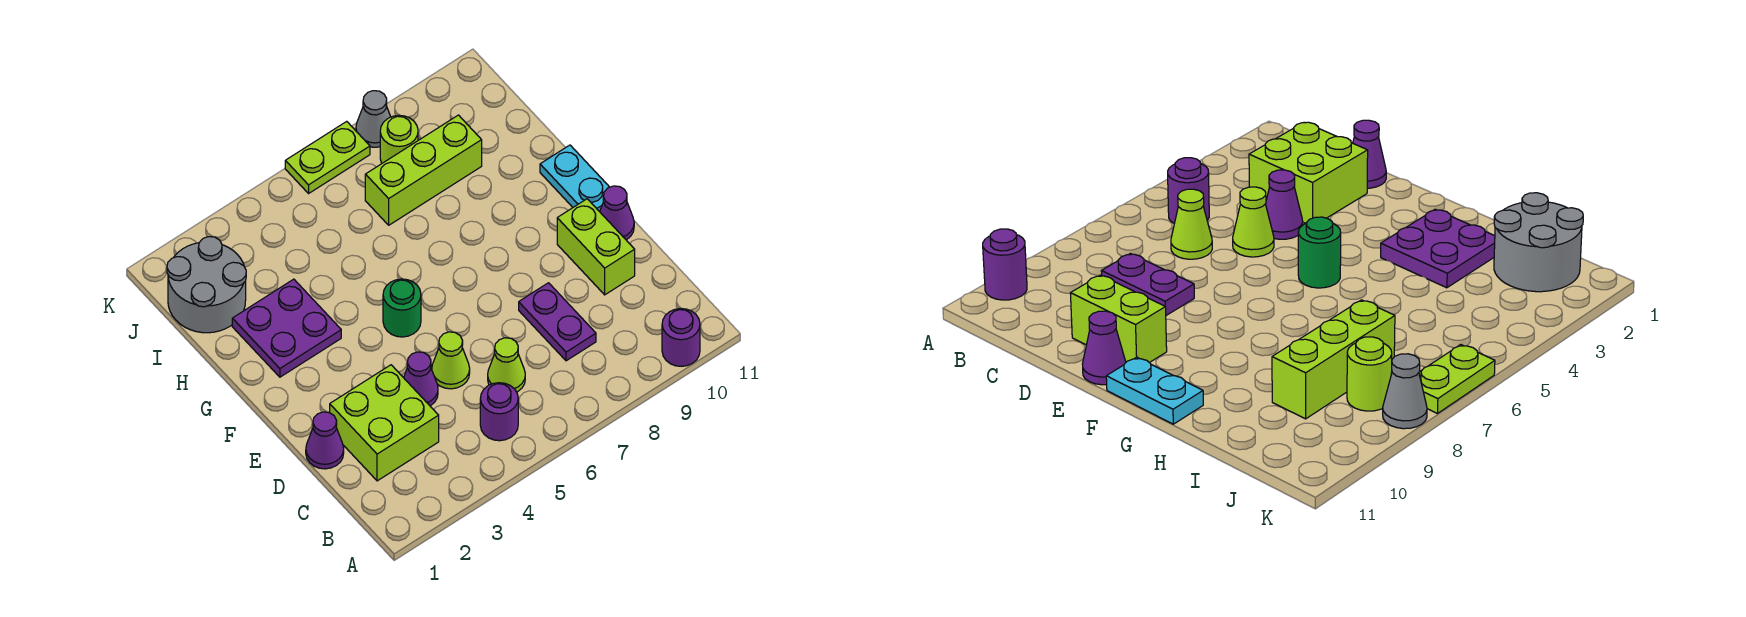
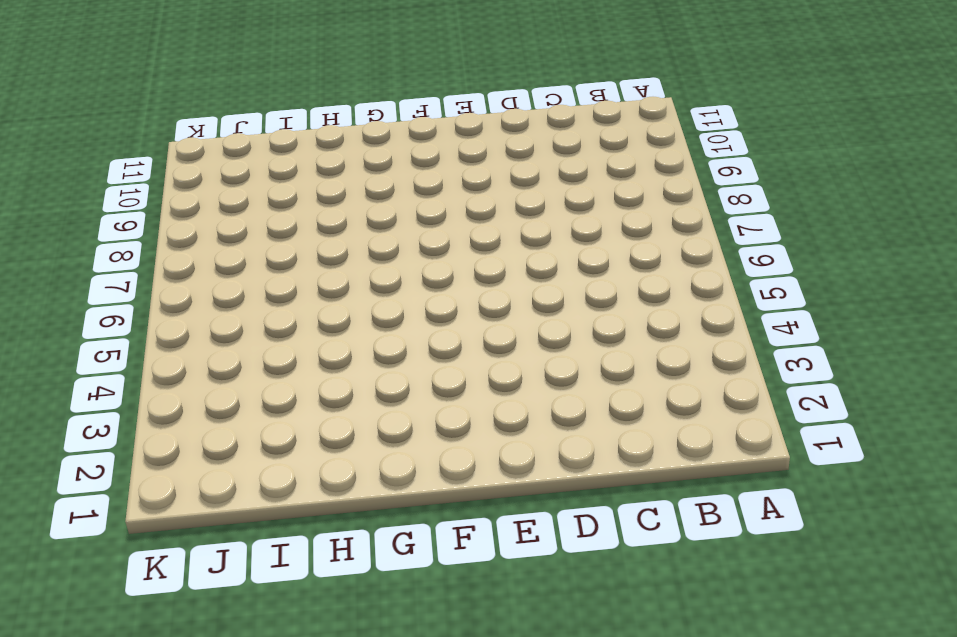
none -> purple round brick A10 level 1
none -> purple round brick B5 level 1
none -> lime brick C2:D3 level 1

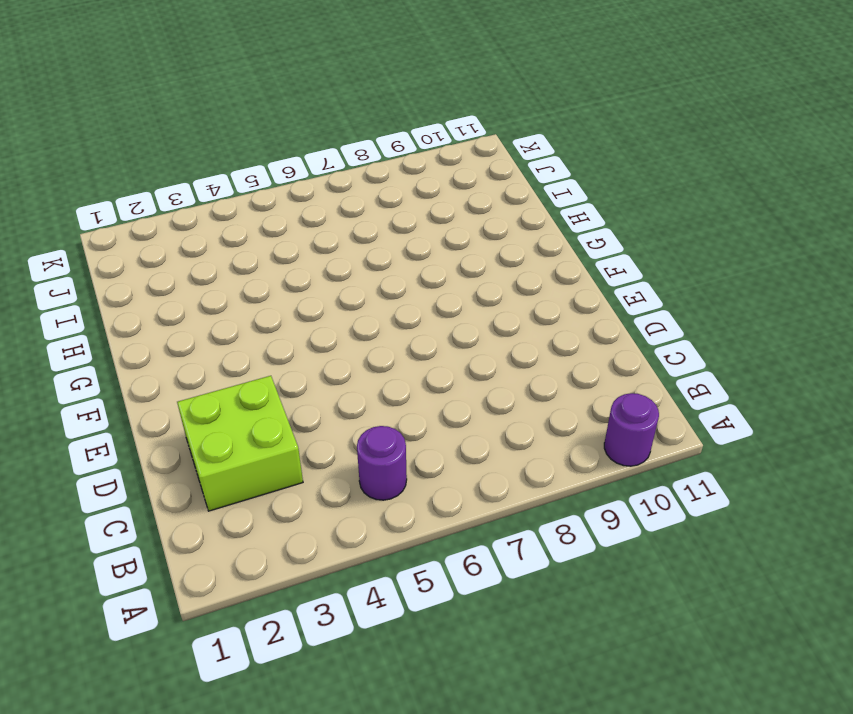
none -> lime cone C6 level 1
none -> purple plate C8:D8 level 1
none -> purple cone D1 level 1

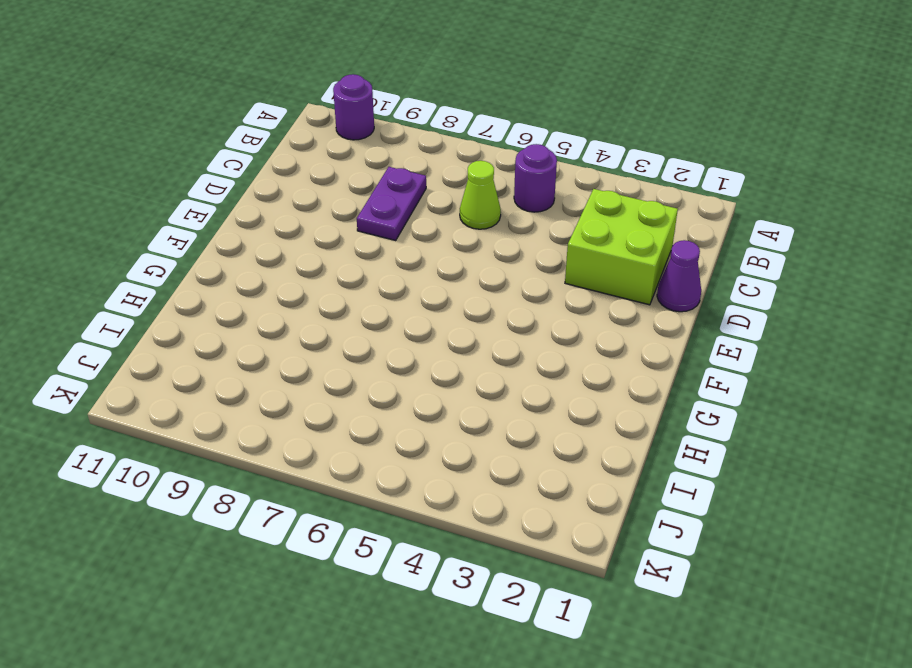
none -> purple cone D4 level 1
none -> lime cone D5 level 1
none -> lime brick D10:E10 level 1

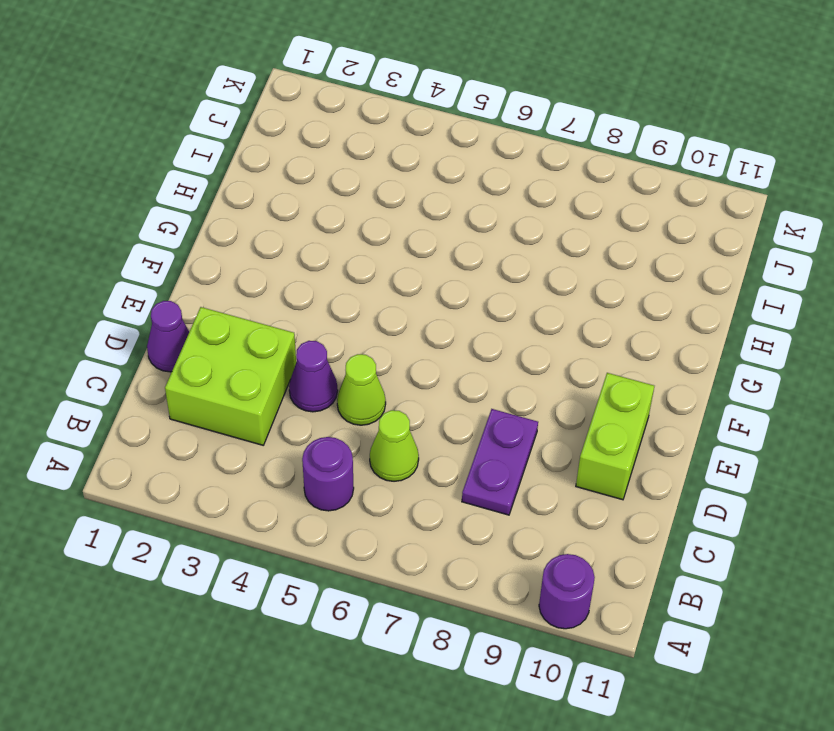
none -> purple cone E11 level 1
none -> green round brick F5 level 1
none -> cyan plate F11:G11 level 1

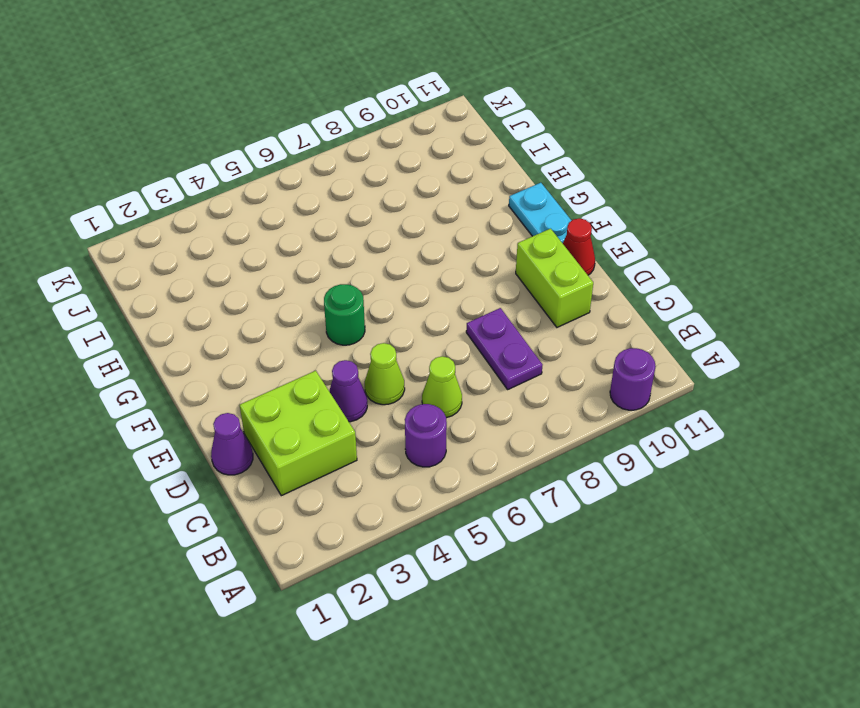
red cone E11 level 1 -> purple cone E11 level 1
none -> purple plate G2:H3 level 1
none -> grey round brick I1:J2 level 1
none -> lime brick I7:I9 level 1

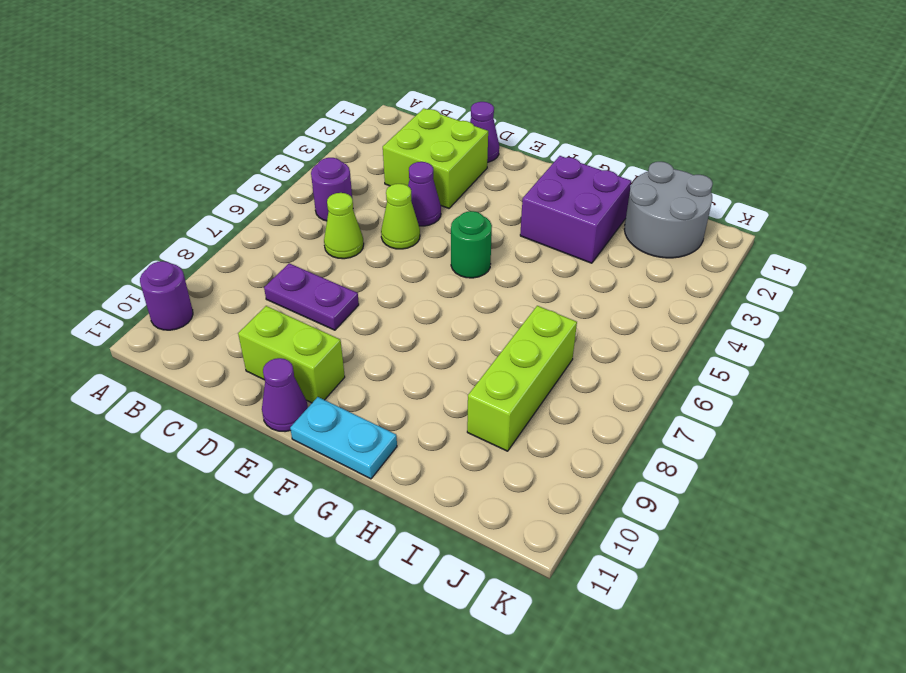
purple brick G2:H3 level 1 -> purple plate G2:H3 level 1
none -> lime round brick J8 level 1
none -> lime plate K6:K7 level 1
none -> grey cone K8 level 1

